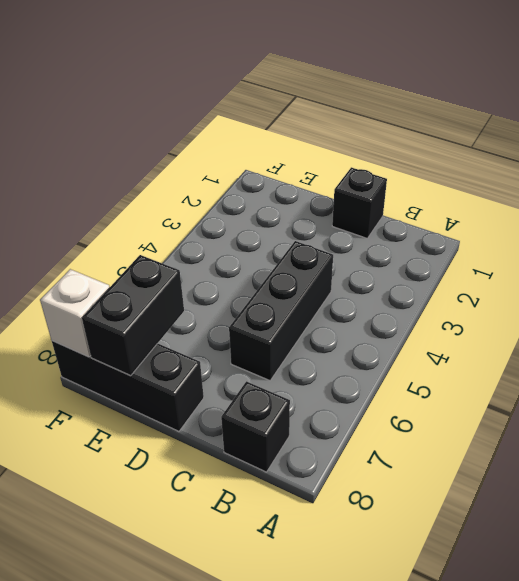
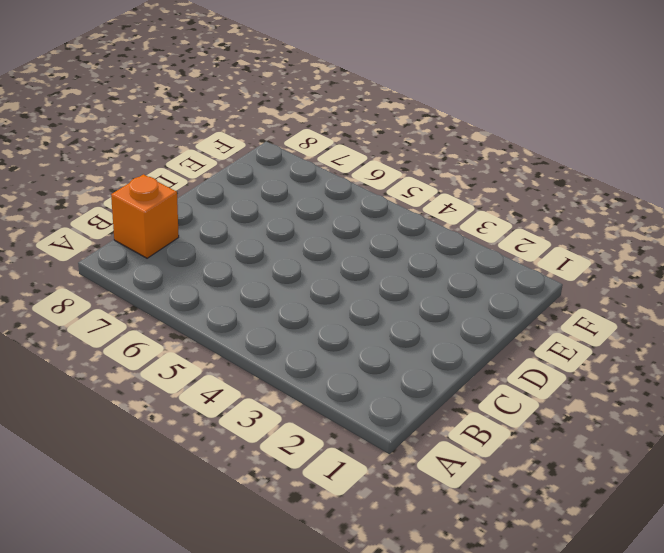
orange brick B8 level 1 -> black brick B8 level 1
none -> black brick C1 level 1
none -> black brick C4:C6 level 1

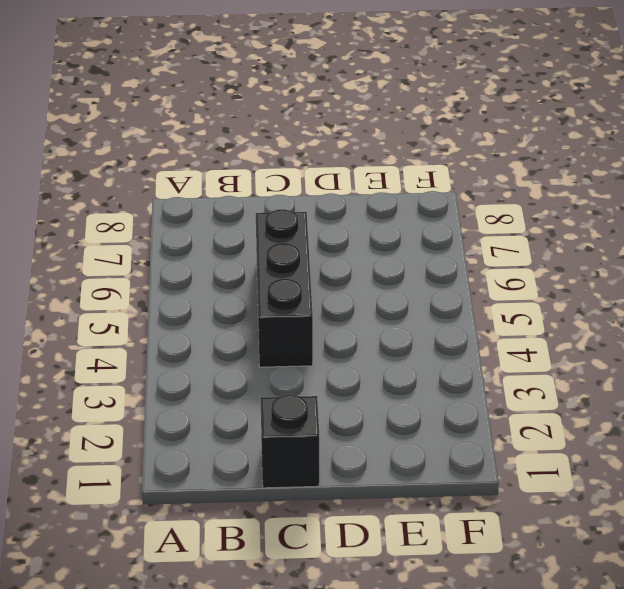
none -> black brick B8 level 1
none -> black brick D8:F8 level 1

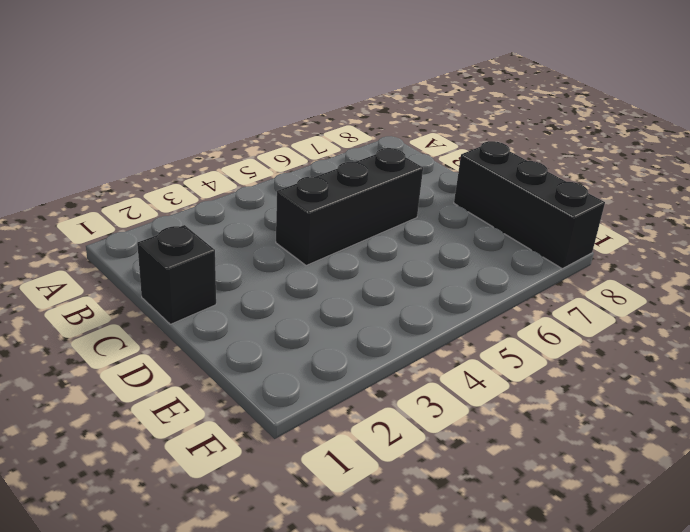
none -> black brick B8 level 1
none -> black brick E7:E8 level 2

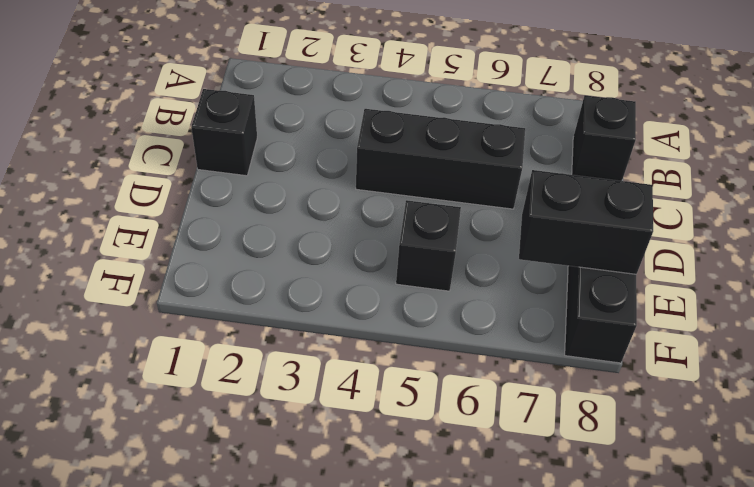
black brick E5 level 1 -> none
none -> white brick F8 level 2

